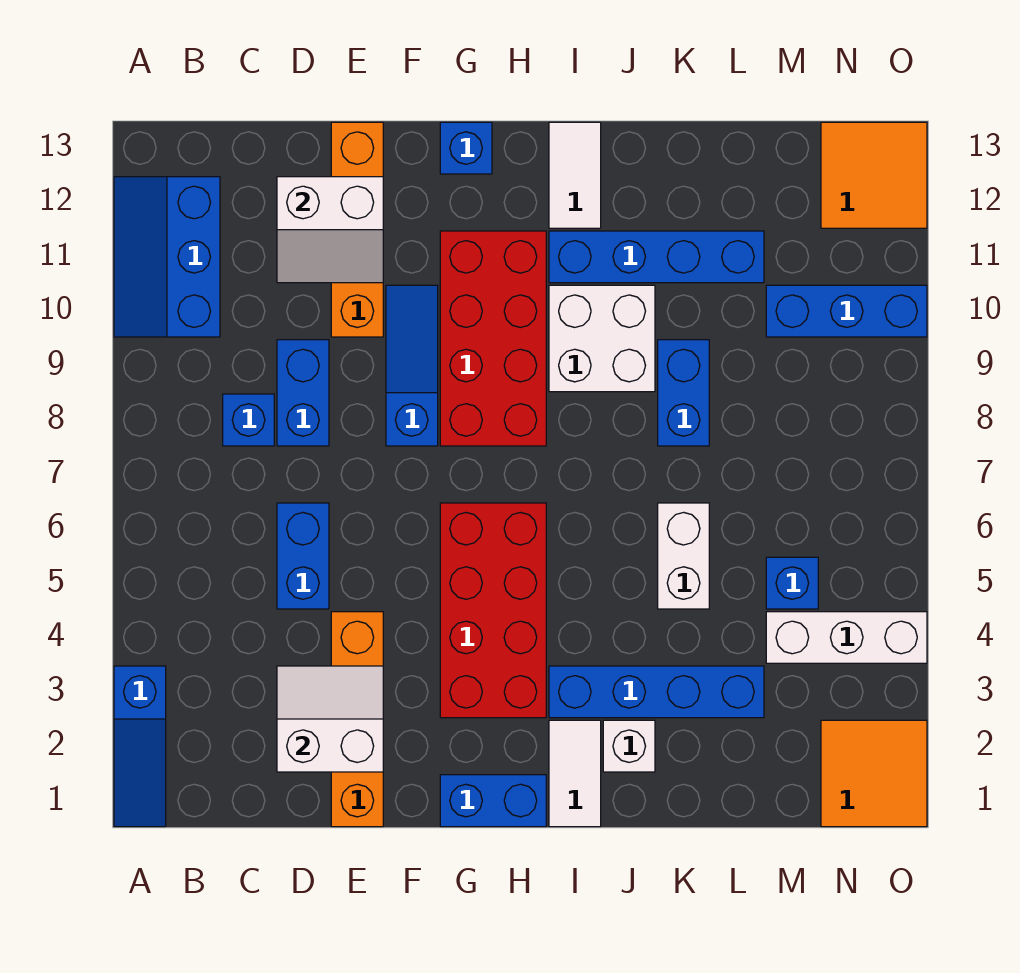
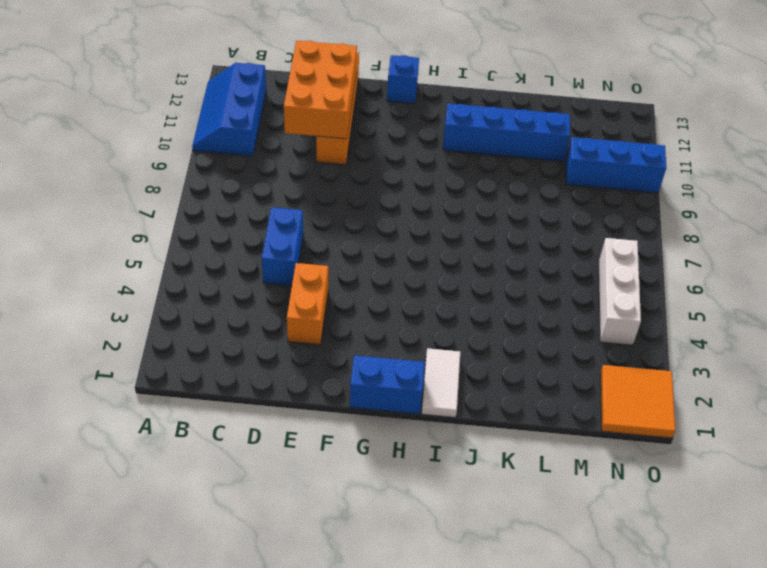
orange brick D10:E12 level 2 -> white slope D11:E12 level 2 top 12
orange brick E3:E4 level 1 -> orange brick E1:E4 level 1
white brick N4:N6 level 1 -> white brick M4:O4 level 1
none -> blue slope A1:A3 level 1 top 3
none -> blue brick C8 level 1
none -> blue brick D8:D9 level 1

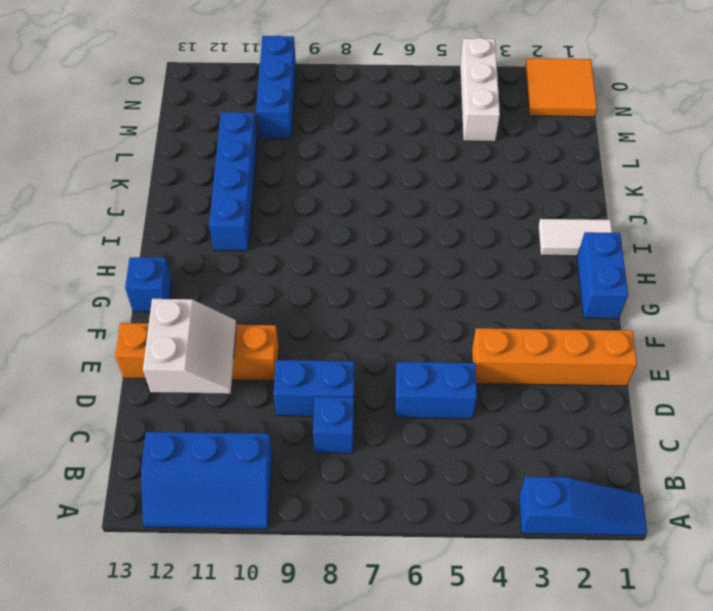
none -> blue slope F8:F10 level 1 top 8
none -> red brick G3:H6 level 1
none -> red brick G8:H11 level 1

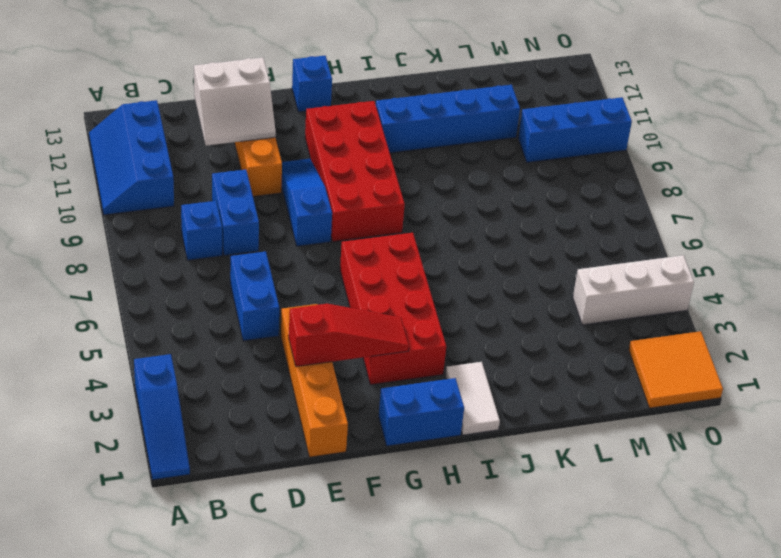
red slope E3:G3 level 2 top E -> white slope D2:E3 level 2 top 2
none -> blue brick I3:L3 level 1
none -> white brick I9:J10 level 1
none -> white tile I12:I13 level 1

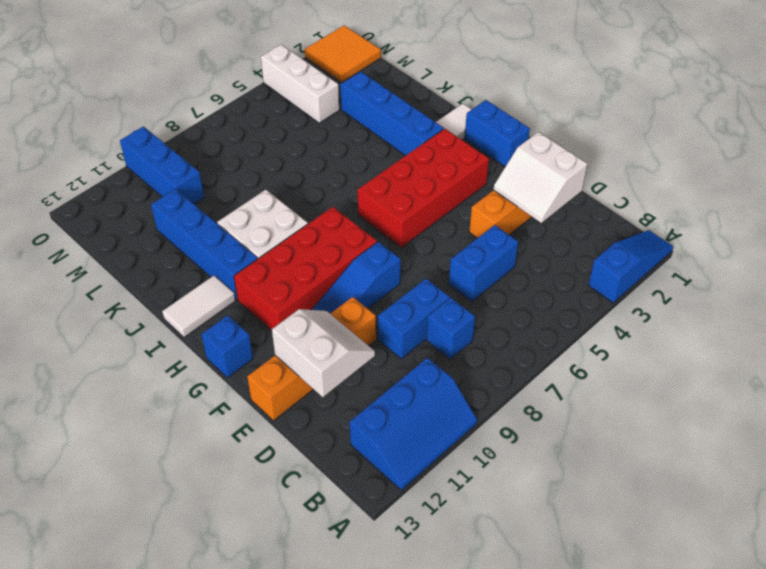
none -> white brick J2 level 1
none -> white brick K5:K6 level 1
none -> blue brick K8:K9 level 1

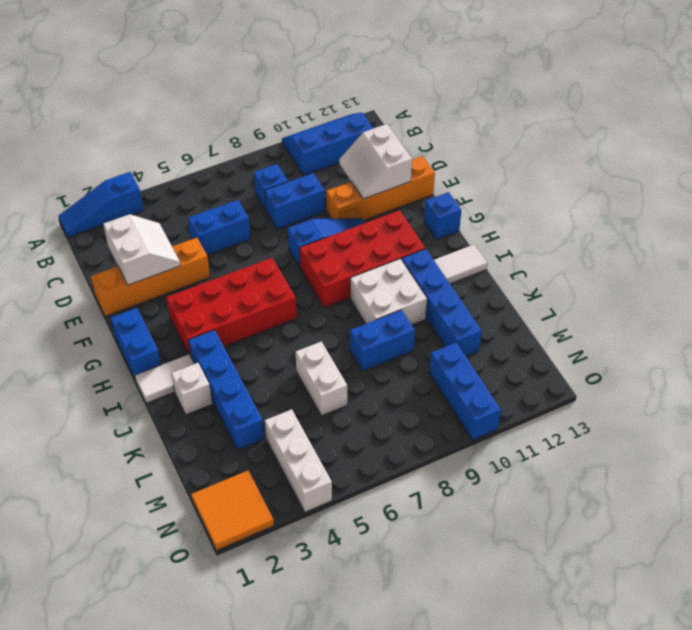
white brick K6:L6 level 1 -> white brick K5:K6 level 1
none -> blue brick M5 level 1
none -> orange tile N12:O13 level 1

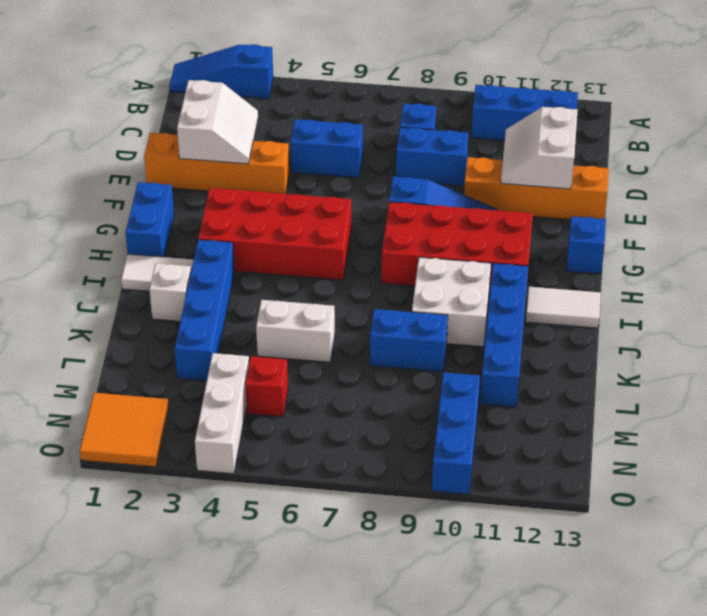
red brick M5 level 1 -> blue brick M5 level 1
none -> orange tile N12:O13 level 1

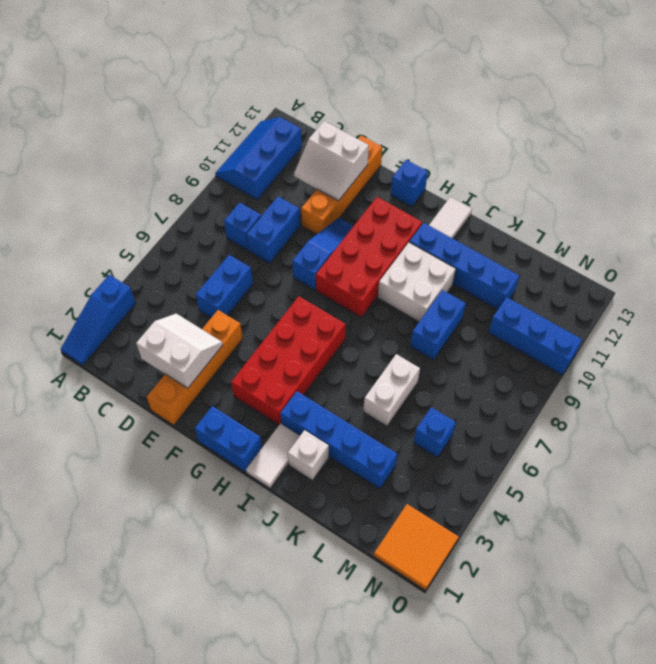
none -> white brick M4:O4 level 1
none -> orange tile N12:O13 level 1

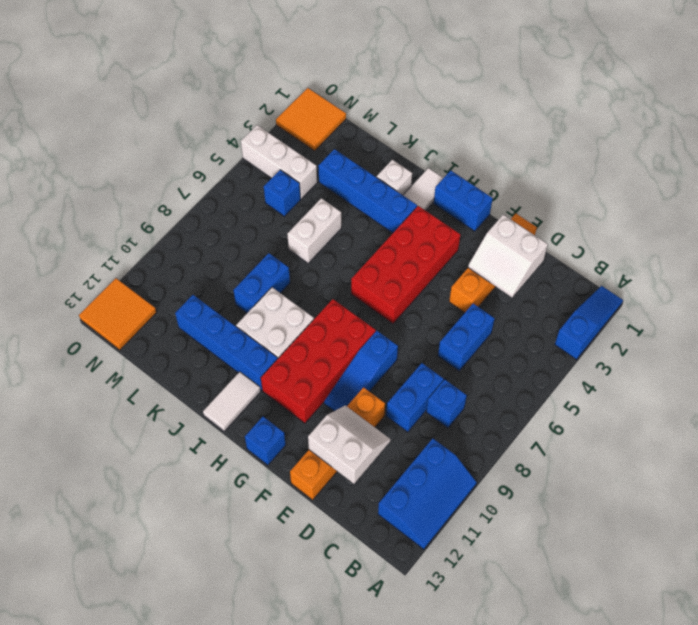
none -> blue brick M10:O10 level 1

